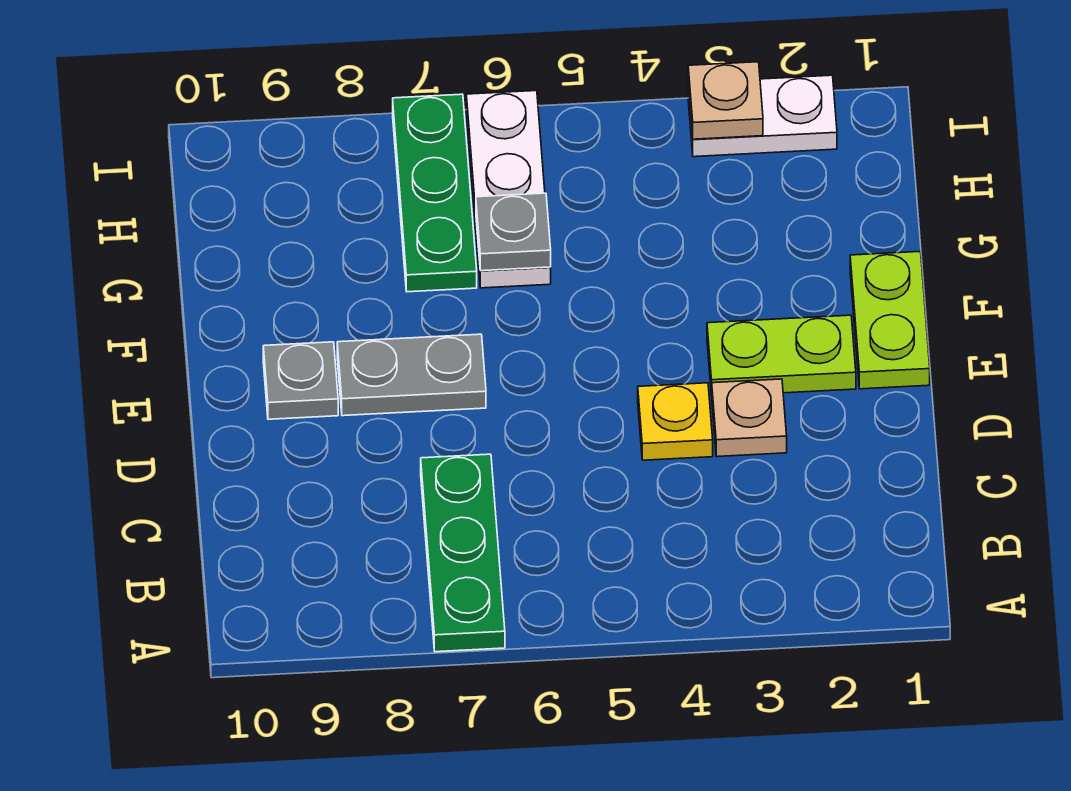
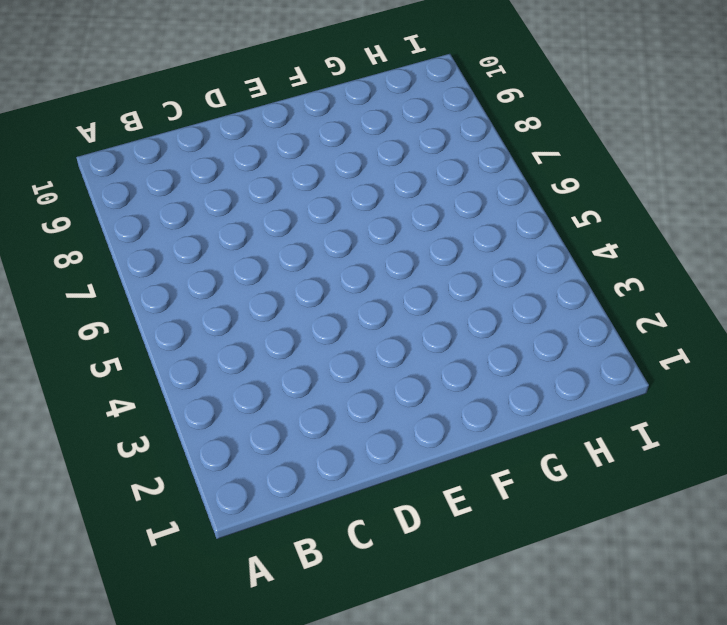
none -> green plate A7:C7 level 1
none -> tan plate D3 level 1
none -> yellow plate D4 level 1

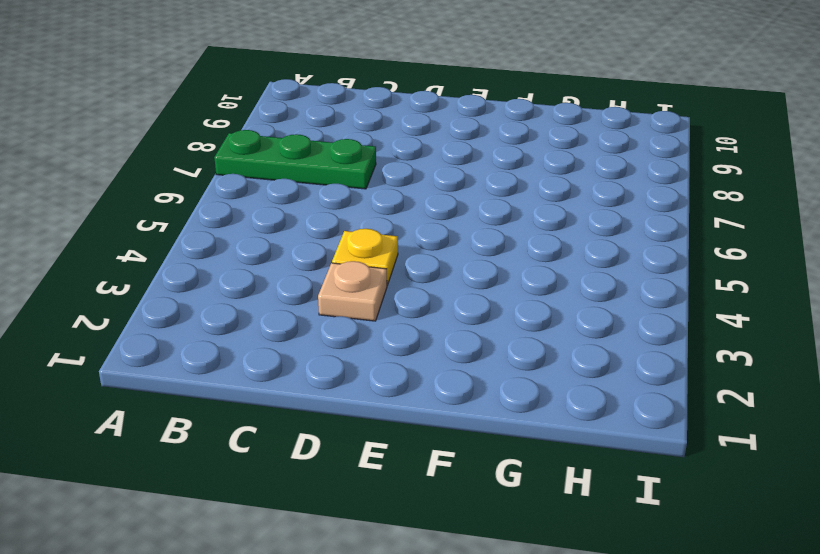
none -> lime plate E1:F1 level 1
none -> lime plate E2:E3 level 1
none -> grey plate E7:E8 level 1

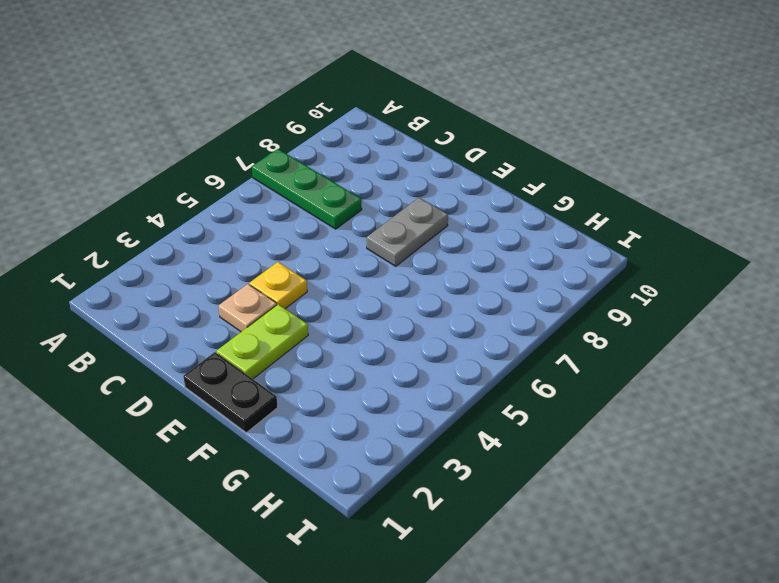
black plate E1:F1 level 1 -> lime plate E1:F1 level 1
none -> grey plate E9 level 1
none -> white plate G6:I6 level 1
none -> green plate G7:I7 level 1

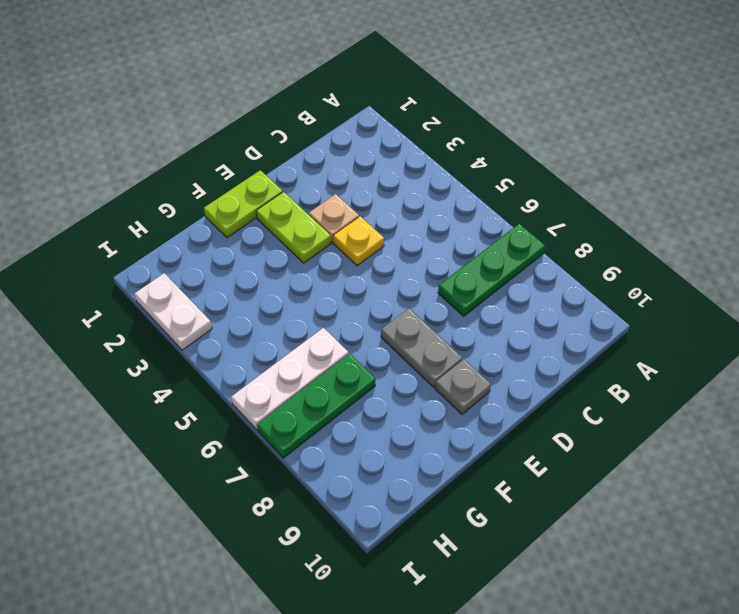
none -> grey plate G6 level 2
none -> tan plate I3 level 2

